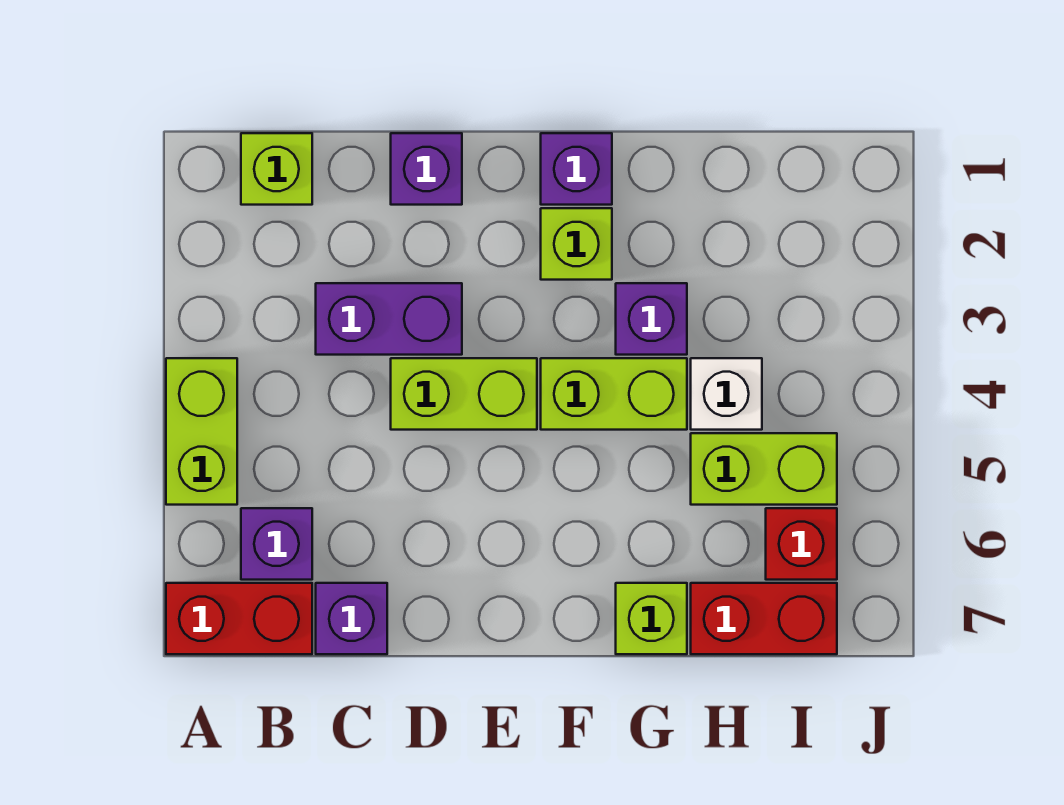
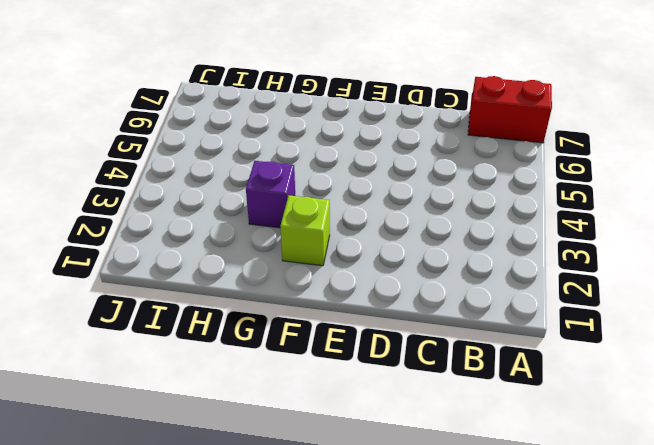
none -> lime brick A4:A5 level 1
none -> lime brick B1 level 1
none -> purple brick B6 level 1

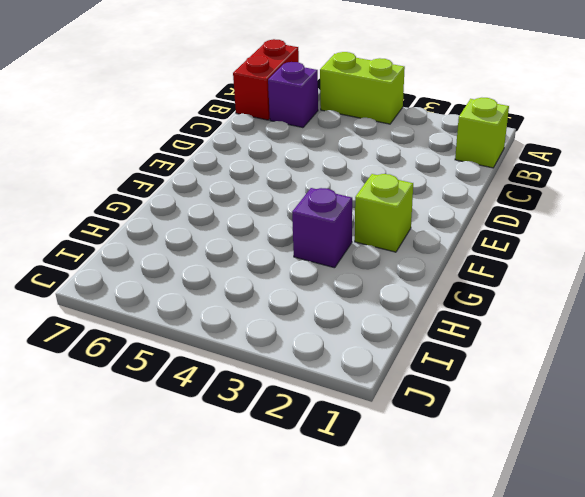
none -> purple brick C3:D3 level 1
none -> purple brick C7 level 1
none -> purple brick D1 level 1

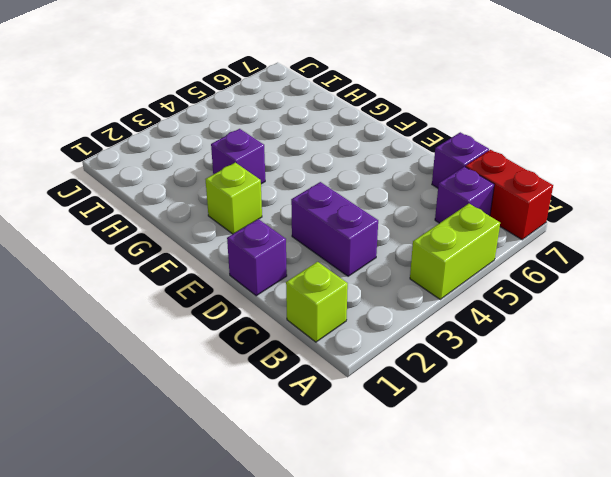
none -> lime brick D4:E4 level 1
none -> purple brick F1 level 1
none -> lime brick F4:G4 level 1

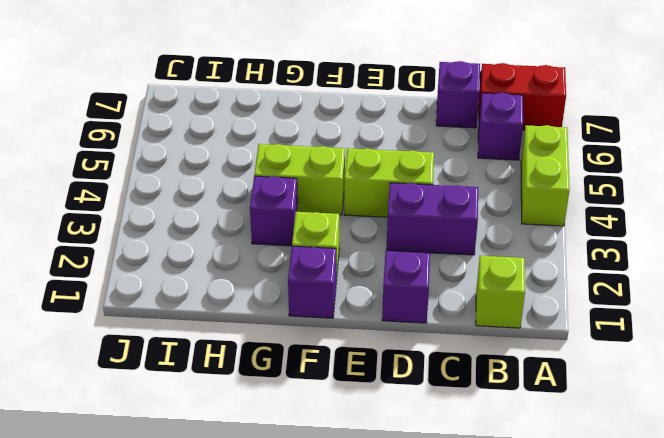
none -> lime brick G7 level 1
none -> white brick H4 level 1
none -> lime brick H5:I5 level 1

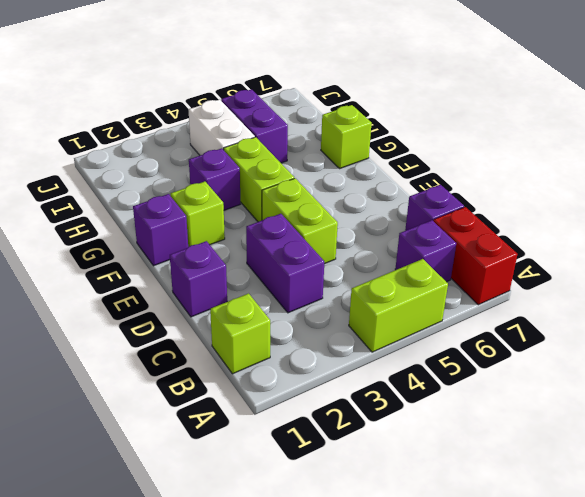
white brick H4:I4 level 1 -> white brick H4 level 1
purple brick H5:I5 level 1 -> lime brick H5:I5 level 1
none -> red brick H7:I7 level 1
none -> red brick I6 level 1

